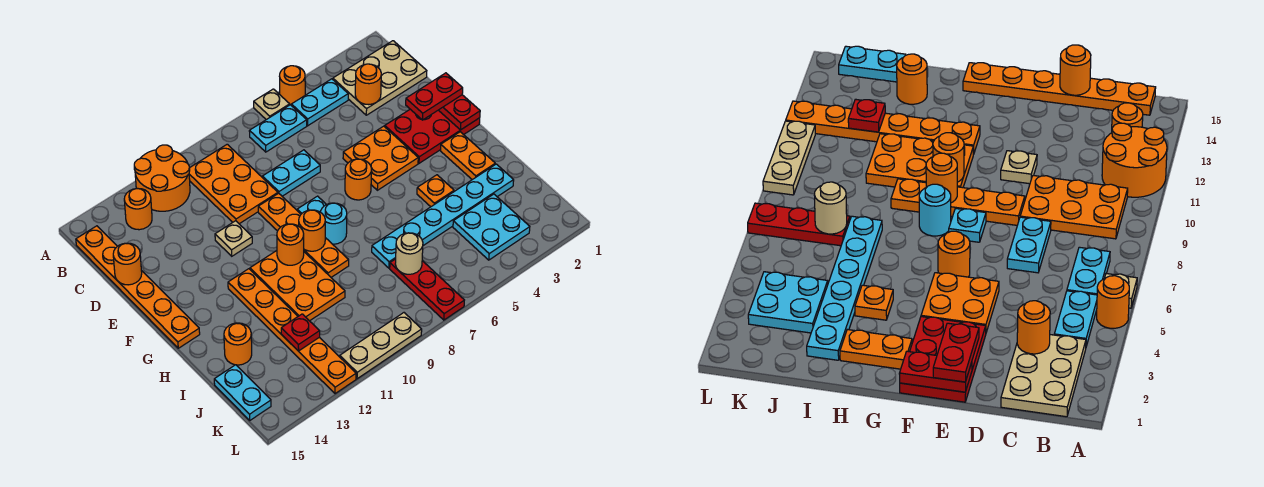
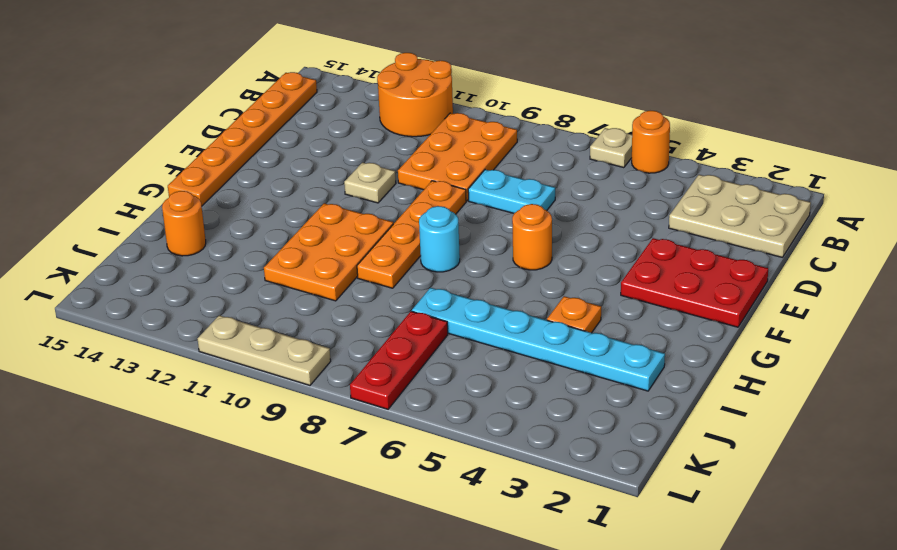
none -> cyan plate B4:B5 level 1
none -> cyan plate B6:B7 level 1
none -> orange round brick B13 level 1
none -> orange plate E4:F5 level 1

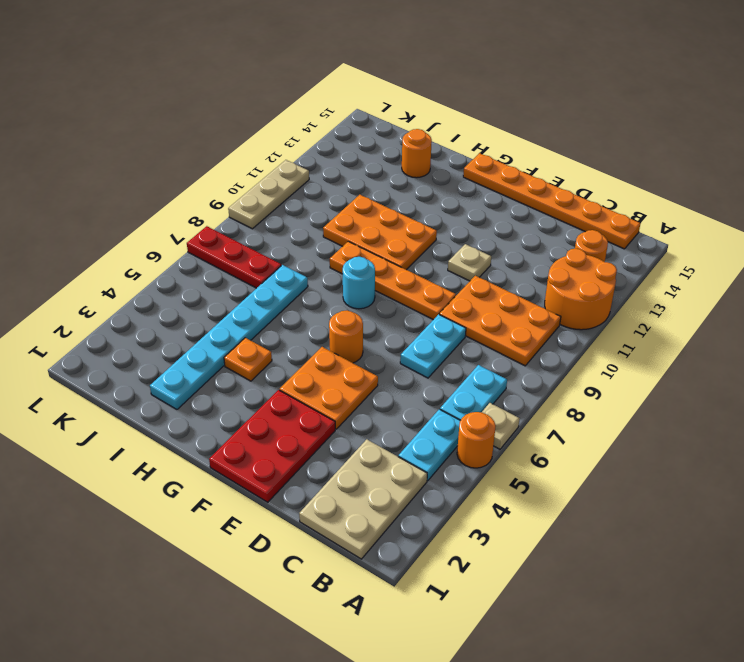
none -> cyan plate F8 level 1
none -> orange plate G2:H2 level 1
none -> orange plate G12:L12 level 1
none -> cyan plate J3:K4 level 1

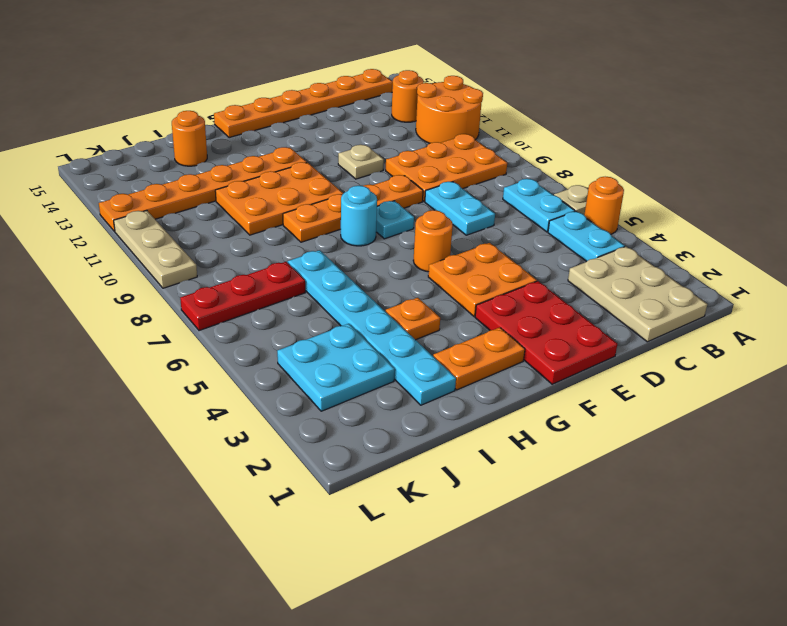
none -> cyan plate J15:K15 level 1
none -> orange round brick C3 level 2
none -> orange round brick D15 level 2
none -> red plate E1:F1 level 2

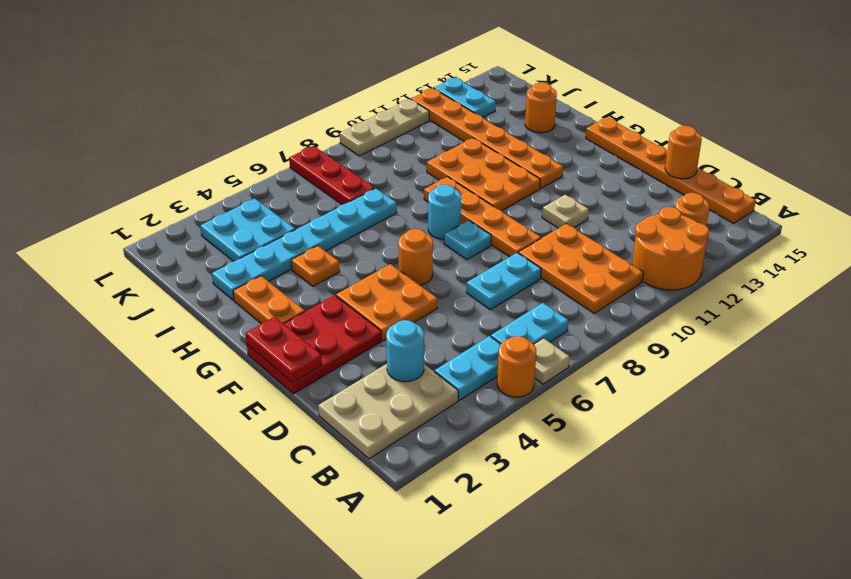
cyan round brick C3 level 2 -> orange round brick C3 level 2
cyan plate K13:L13 level 1 -> cyan plate J15:K15 level 1
none -> orange round brick G9 level 2
none -> orange round brick G10 level 2
none -> tan round brick J7 level 2
none -> red plate J12 level 2

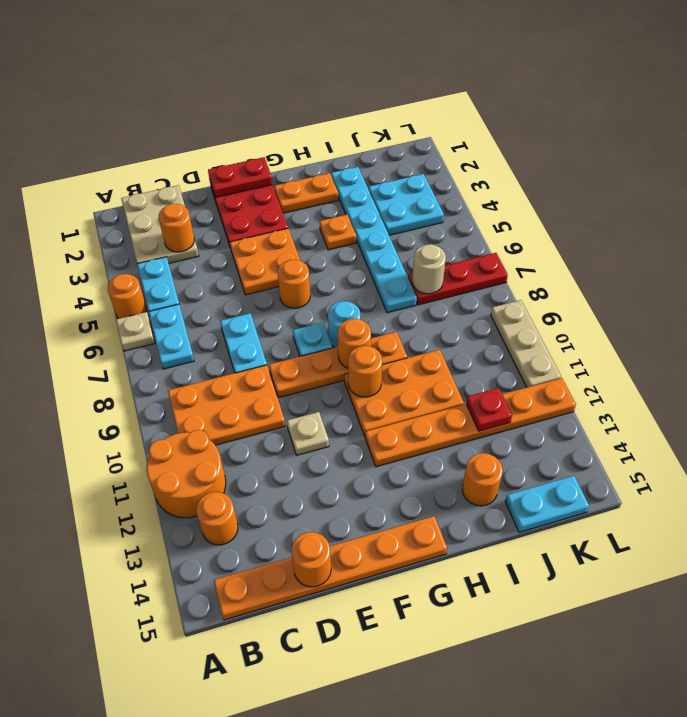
none -> red plate E1:E2 level 3

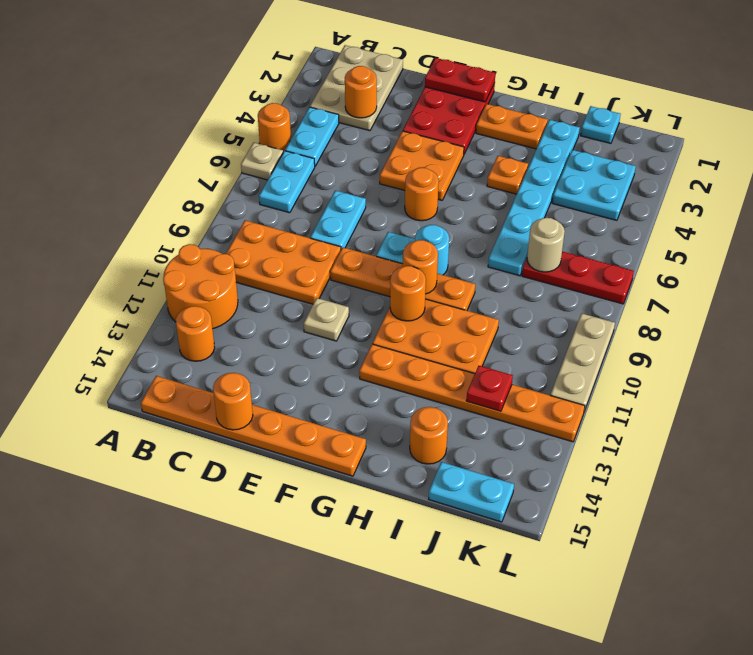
cyan plate J1 level 1 -> none
none -> red plate E1:E2 level 3

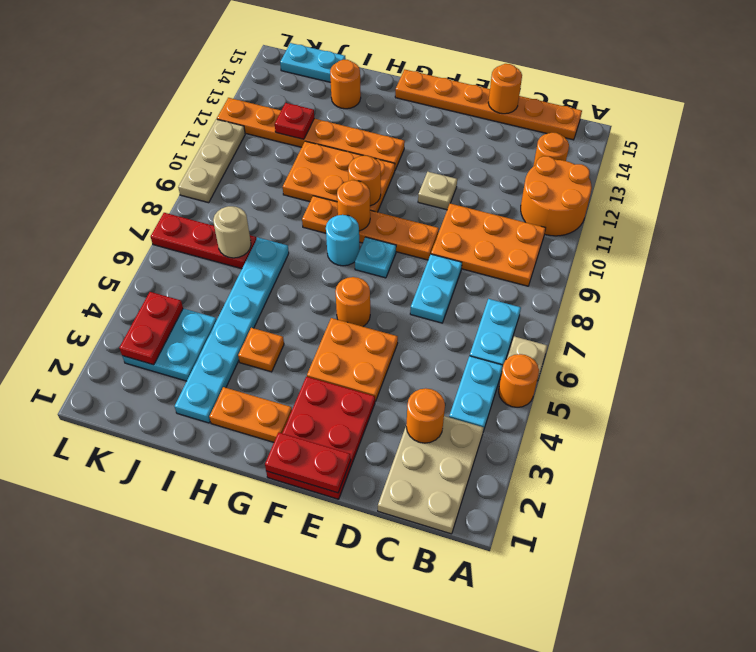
red plate K3:K4 level 2 -> red plate E1:E2 level 3

